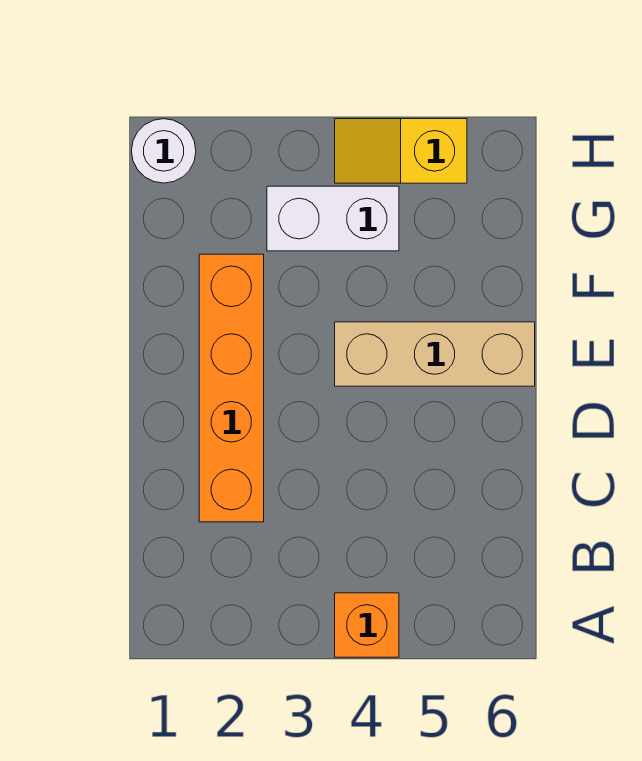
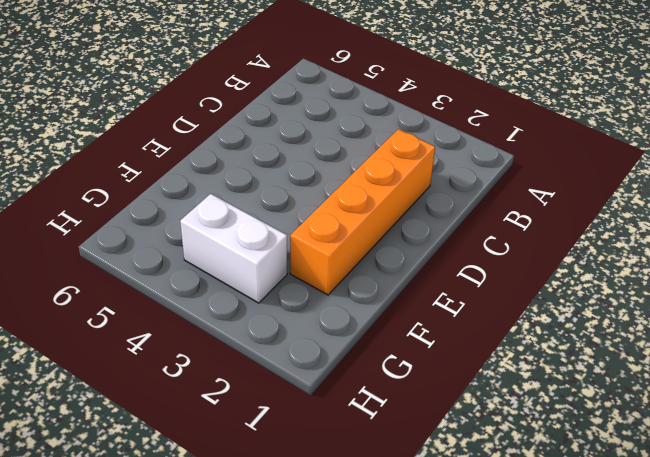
none -> orange brick A4 level 1
none -> tan brick E4:E6 level 1

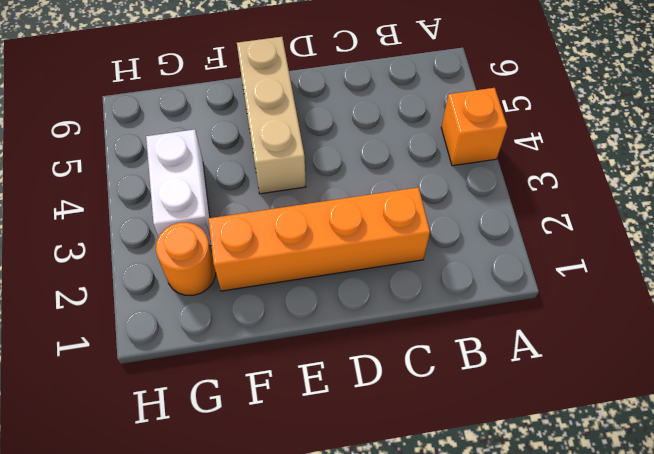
orange round brick G2 level 1 -> none
none -> white round brick H1 level 1
none -> yellow slope H4:H5 level 1 top 5

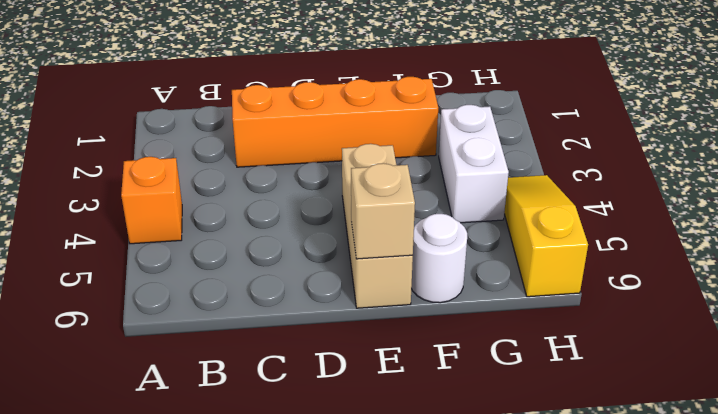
tan brick E6 level 2 -> none
white round brick F6 level 1 -> white round brick H1 level 1
yellow slope H4:H6 level 1 top 6 -> yellow slope H4:H5 level 1 top 5

